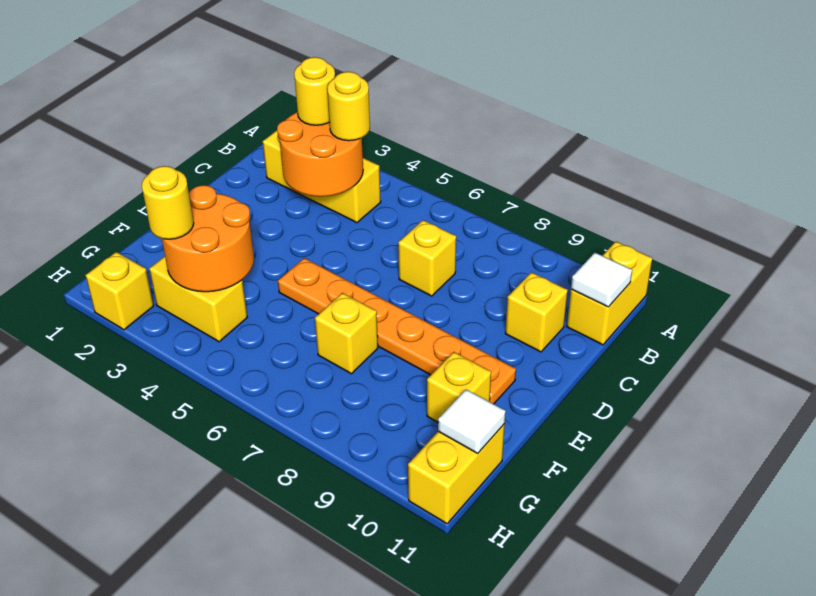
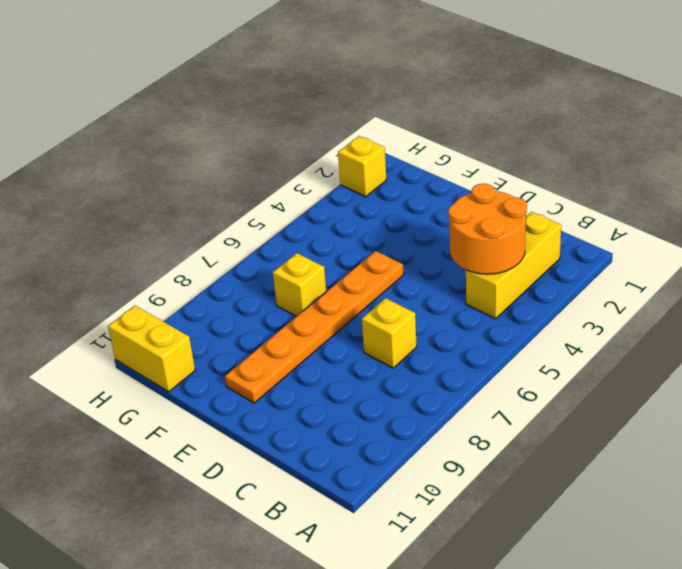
none -> yellow brick A11:B11 level 1
none -> yellow brick C10 level 1
none -> yellow brick F10 level 1

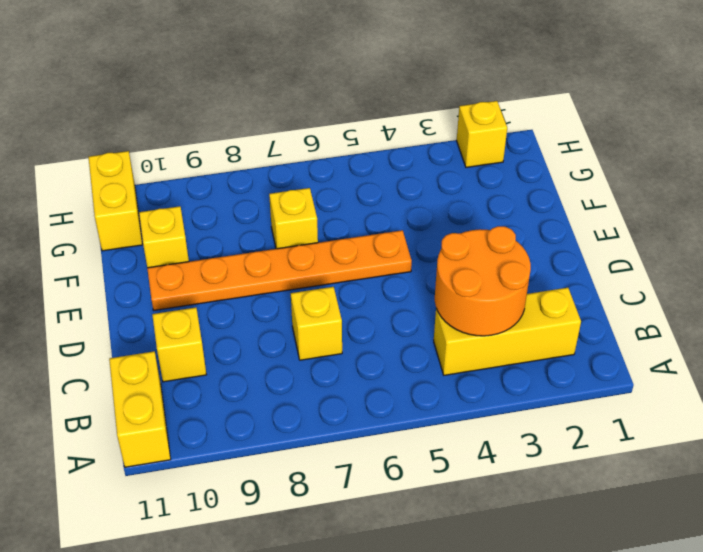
none -> yellow brick G3:G4 level 1
none -> white tile B11 level 2
none -> orange round brick F3:G4 level 2

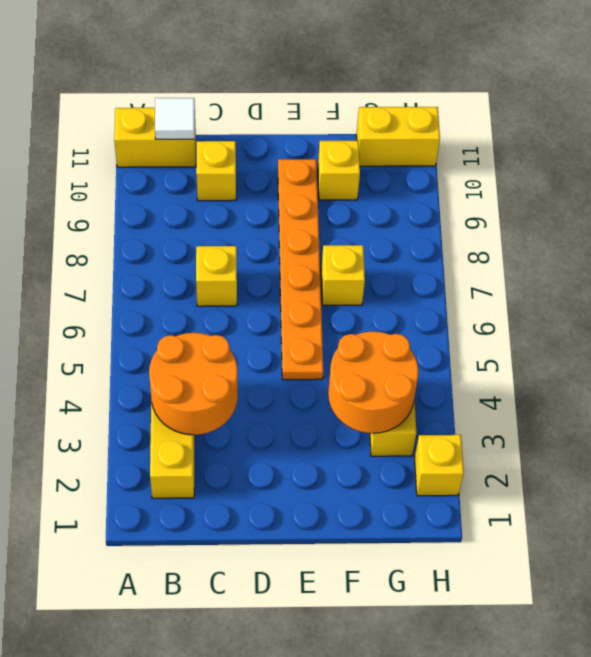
none -> white tile G11 level 2
none -> yellow round brick B3 level 3
none -> yellow round brick B4 level 3

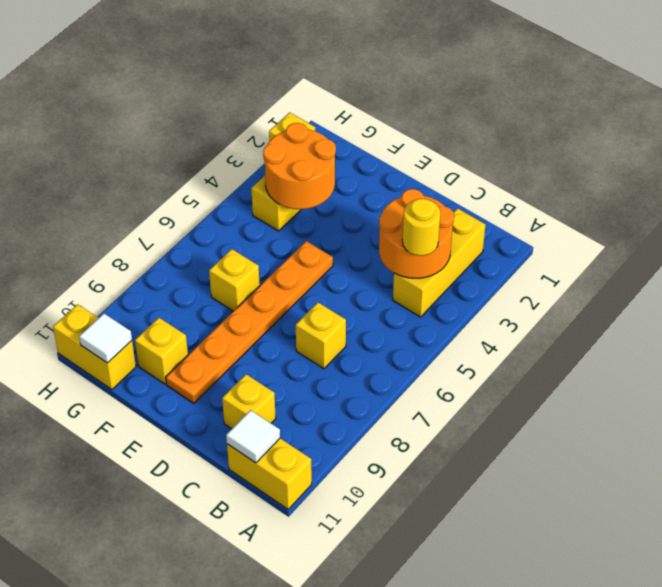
none -> yellow round brick B3 level 3
none -> yellow round brick G3 level 3

